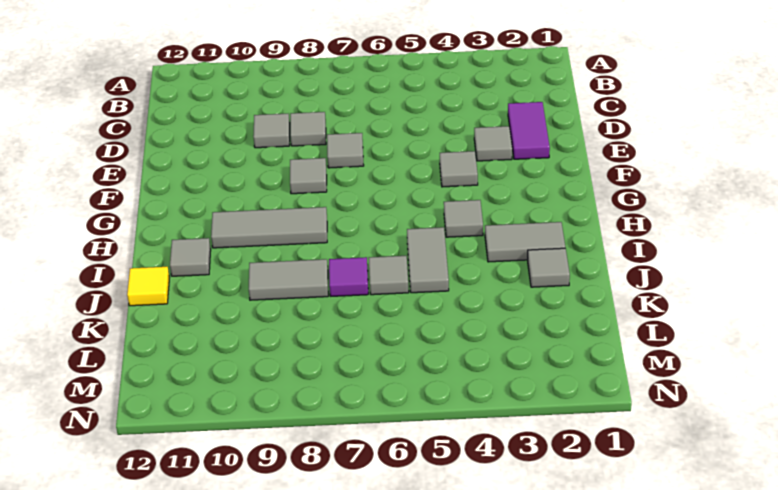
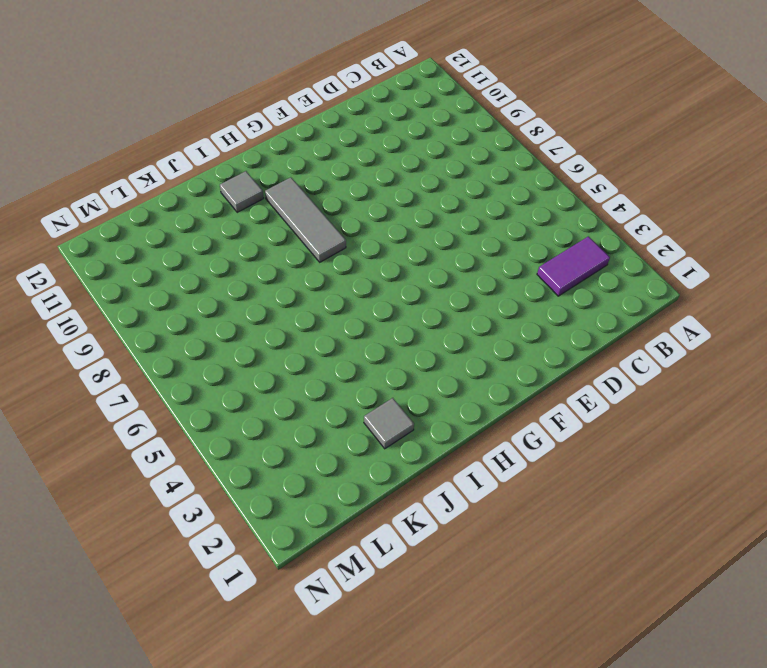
purple tile B3:C3 level 1 -> purple tile D2:E2 level 1
none -> grey tile D8 level 1
none -> grey tile D9 level 1
none -> grey tile E3 level 1

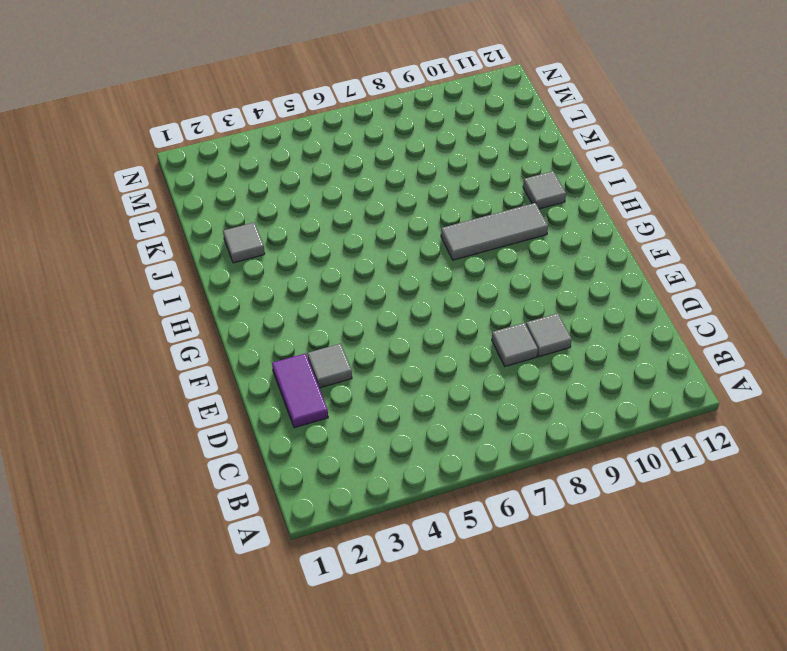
none -> grey tile E7 level 1
none -> grey tile F4 level 1
none -> grey tile F8 level 1

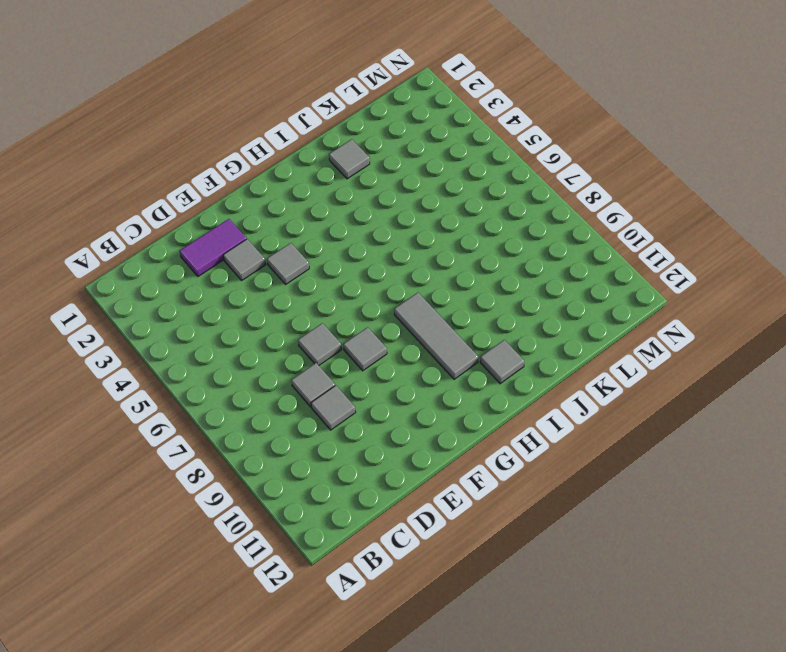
none -> grey tile H4 level 1
none -> grey tile I2:I3 level 1
none -> grey tile I5:J5 level 1

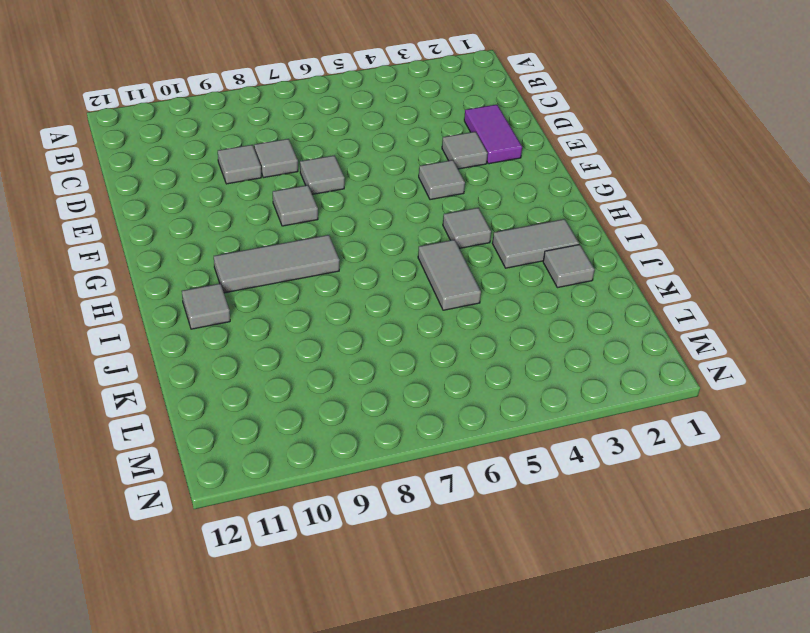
none -> grey tile J6 level 1
none -> purple tile J7 level 1
none -> grey tile J8:J9 level 1

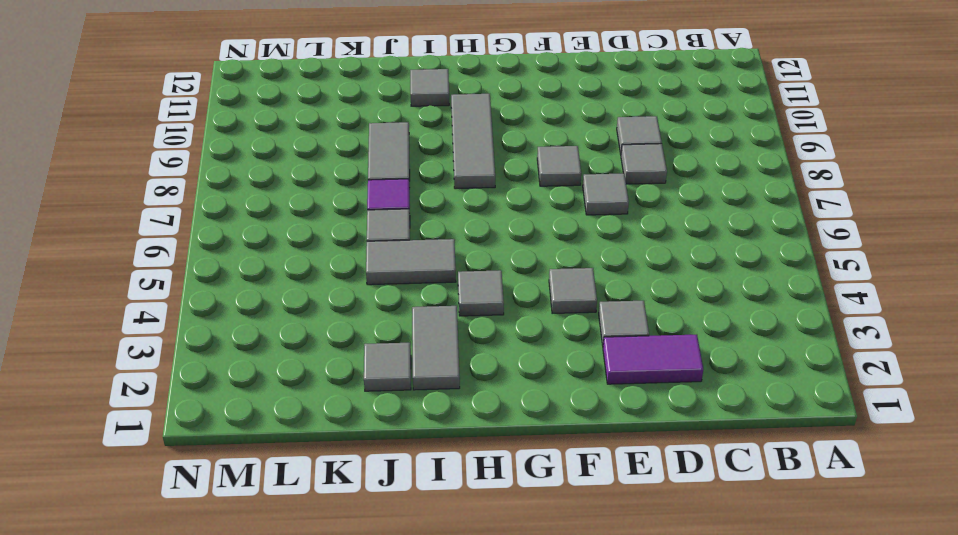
none -> yellow tile J12 level 1

